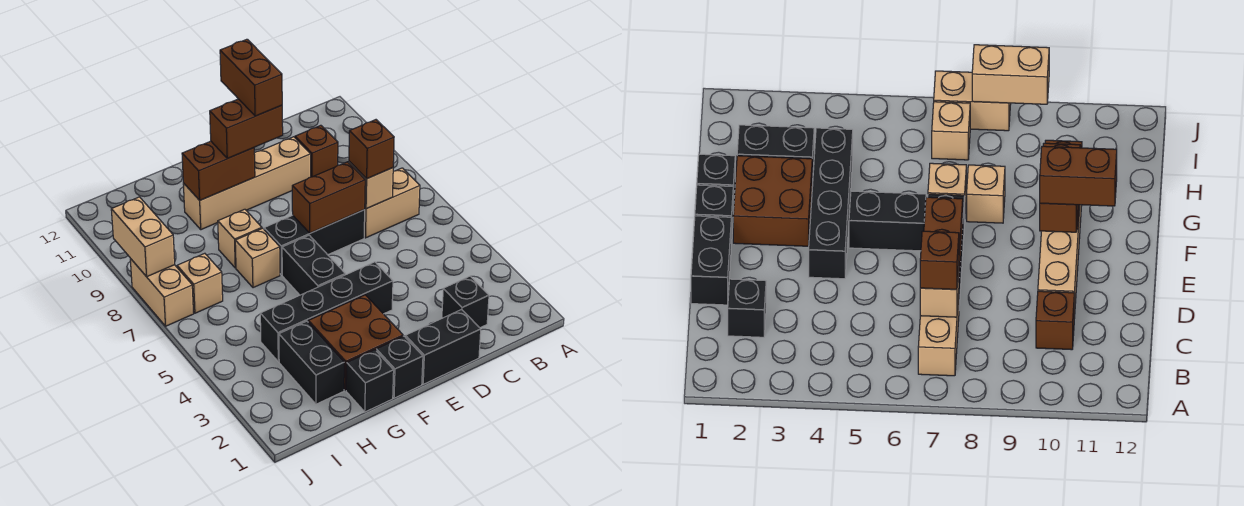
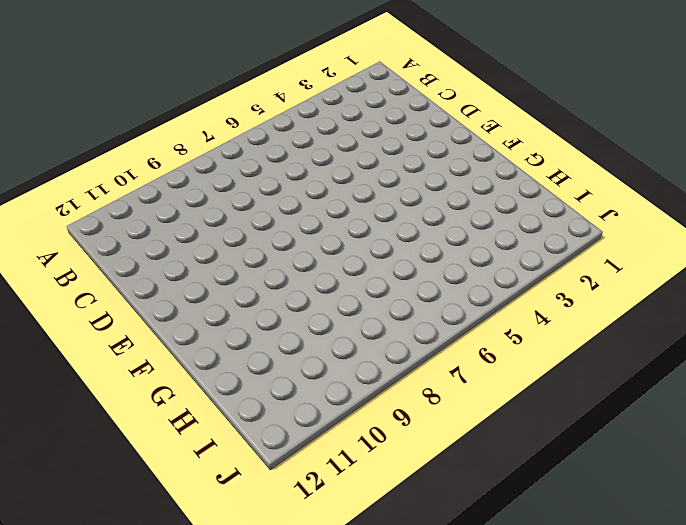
none -> tan brick B7:C7 level 1
none -> black brick C2 level 1
none -> brown brick C10 level 1

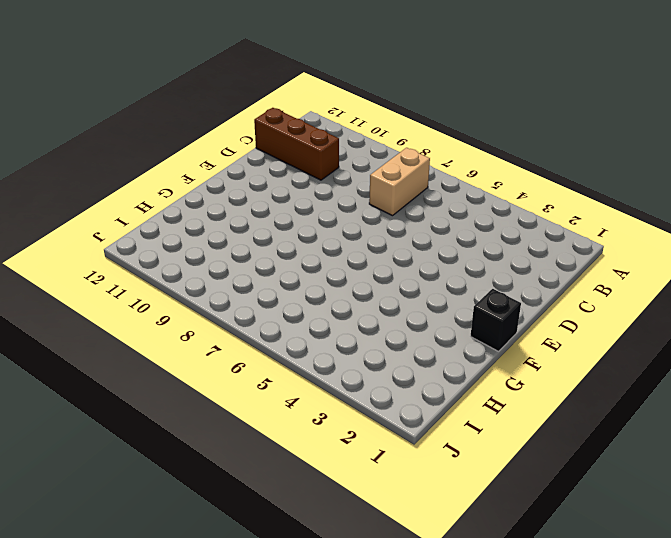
brown brick C10:C12 level 1 -> brown brick C10 level 1
none -> black brick C2 level 1
none -> black brick D1:E1 level 1
none -> black brick D7:F7 level 1

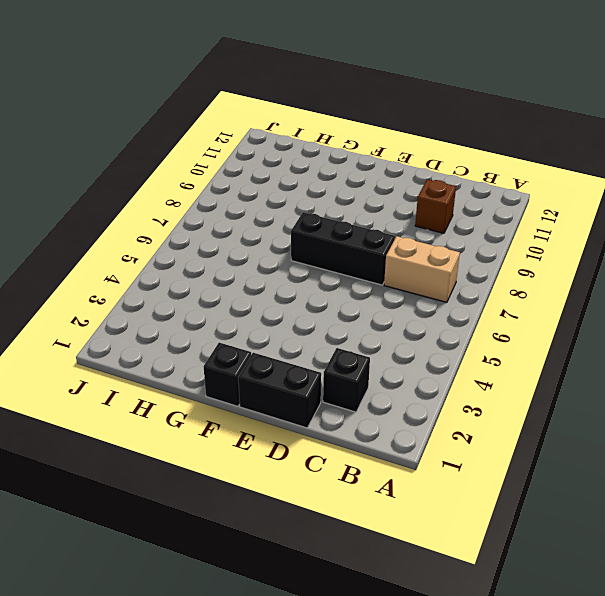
none -> tan brick D10:G10 level 1
none -> black brick E4:H4 level 1
none -> brown brick F2:G3 level 1

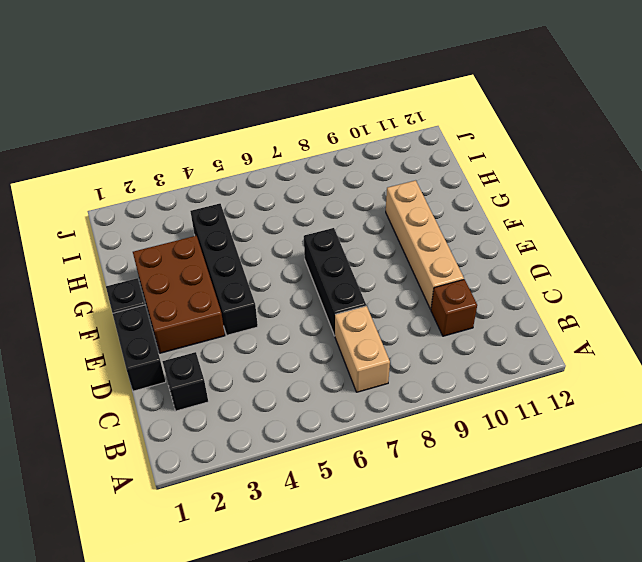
brown brick E2:G3 level 1 -> brown brick F2:G3 level 1
none -> black brick F5:F6 level 1
none -> black brick G1 level 1
none -> tan brick G7 level 1

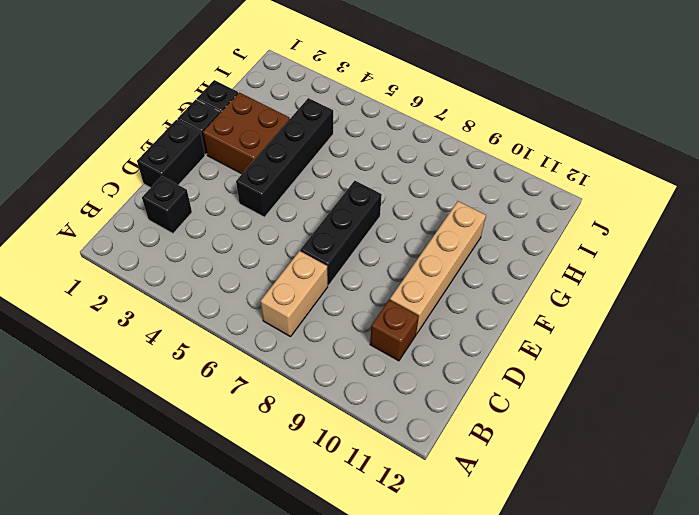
none -> black brick F5:F6 level 1
none -> tan brick G7 level 1
none -> tan brick G8 level 1

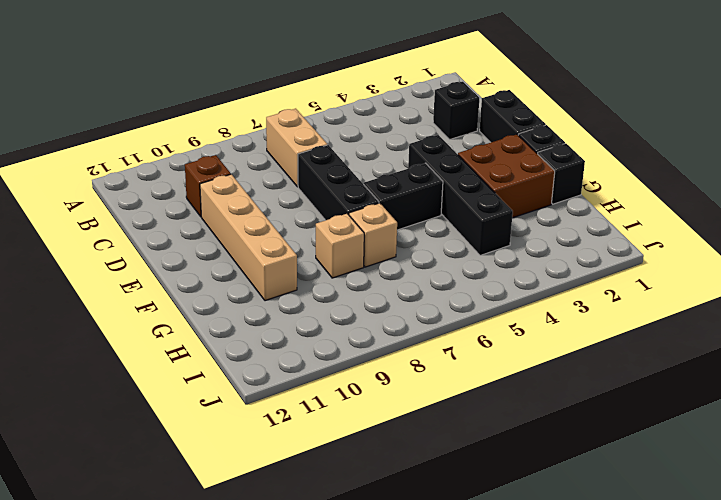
none -> black brick H2:H3 level 1
none -> tan brick I7 level 1
none -> tan brick J7:J8 level 1

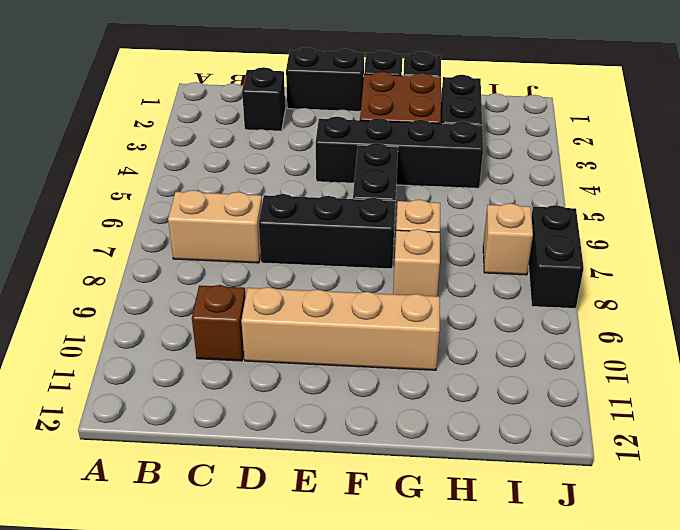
black brick J7:J8 level 1 -> tan brick J7:J8 level 1
none -> tan brick C7 level 2
none -> brown brick D7:E7 level 2
none -> brown brick F10:G10 level 2

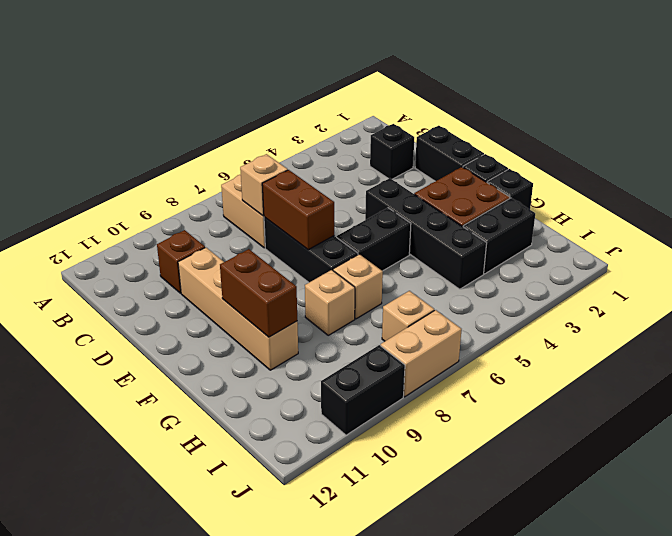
black brick J9:J10 level 1 -> none
none -> tan brick J8:J9 level 2
none -> brown brick C7 level 3
none -> brown brick E10:F10 level 3

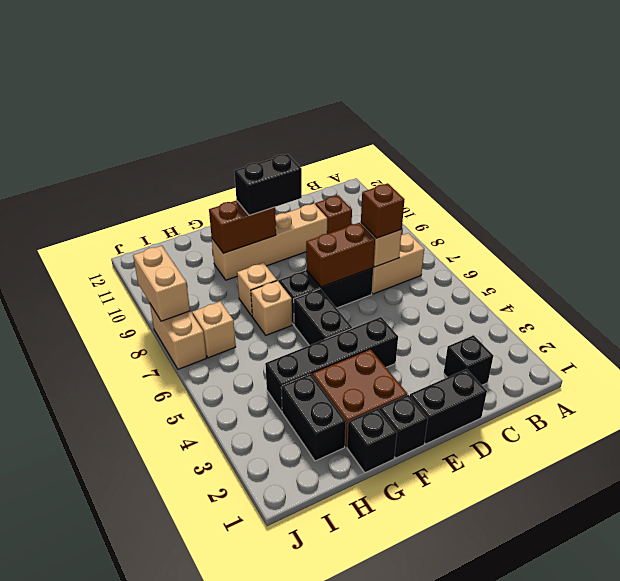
black brick E10:F10 level 3 -> brown brick E10:F10 level 3
none -> brown brick E10:E11 level 4

